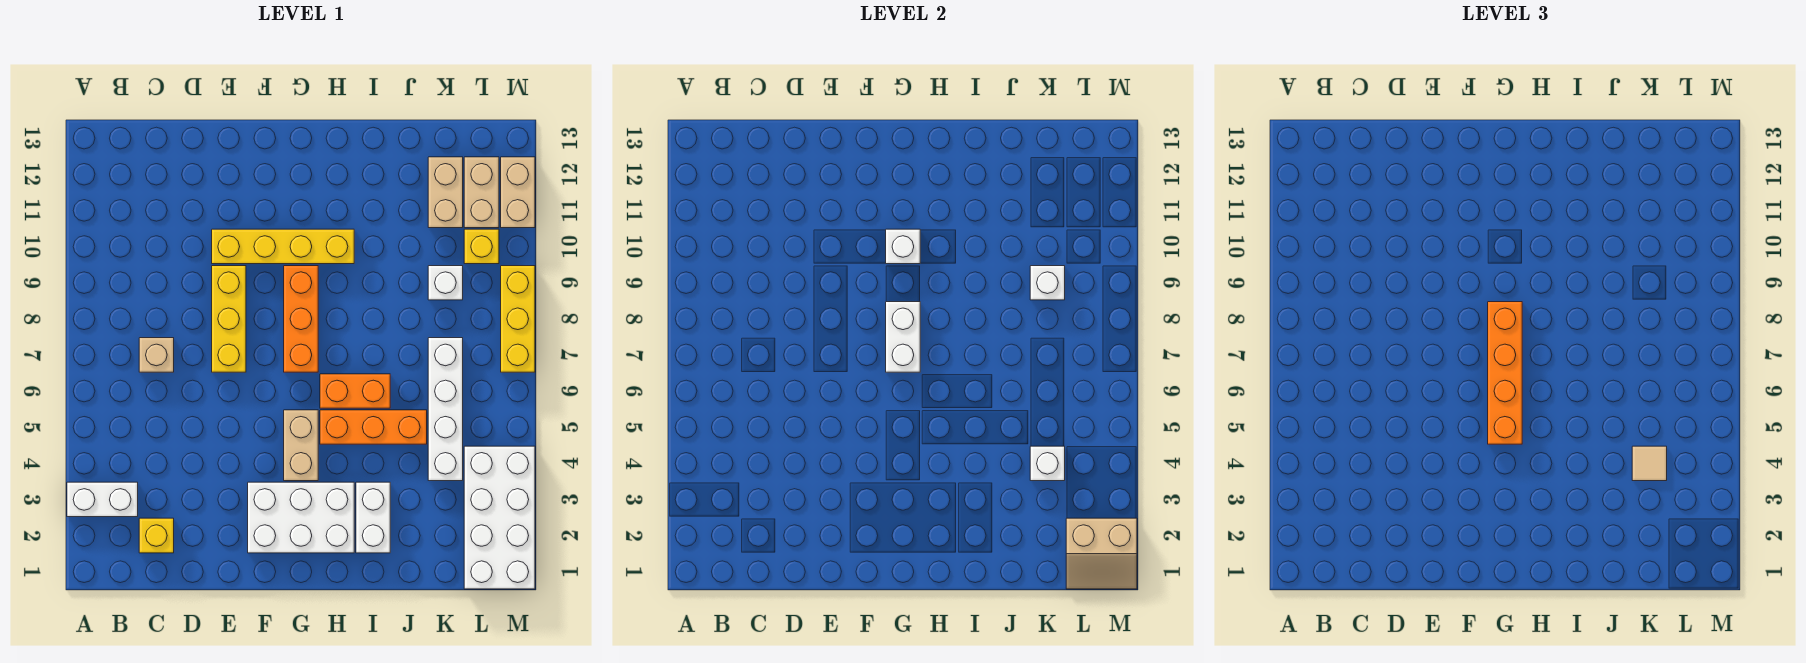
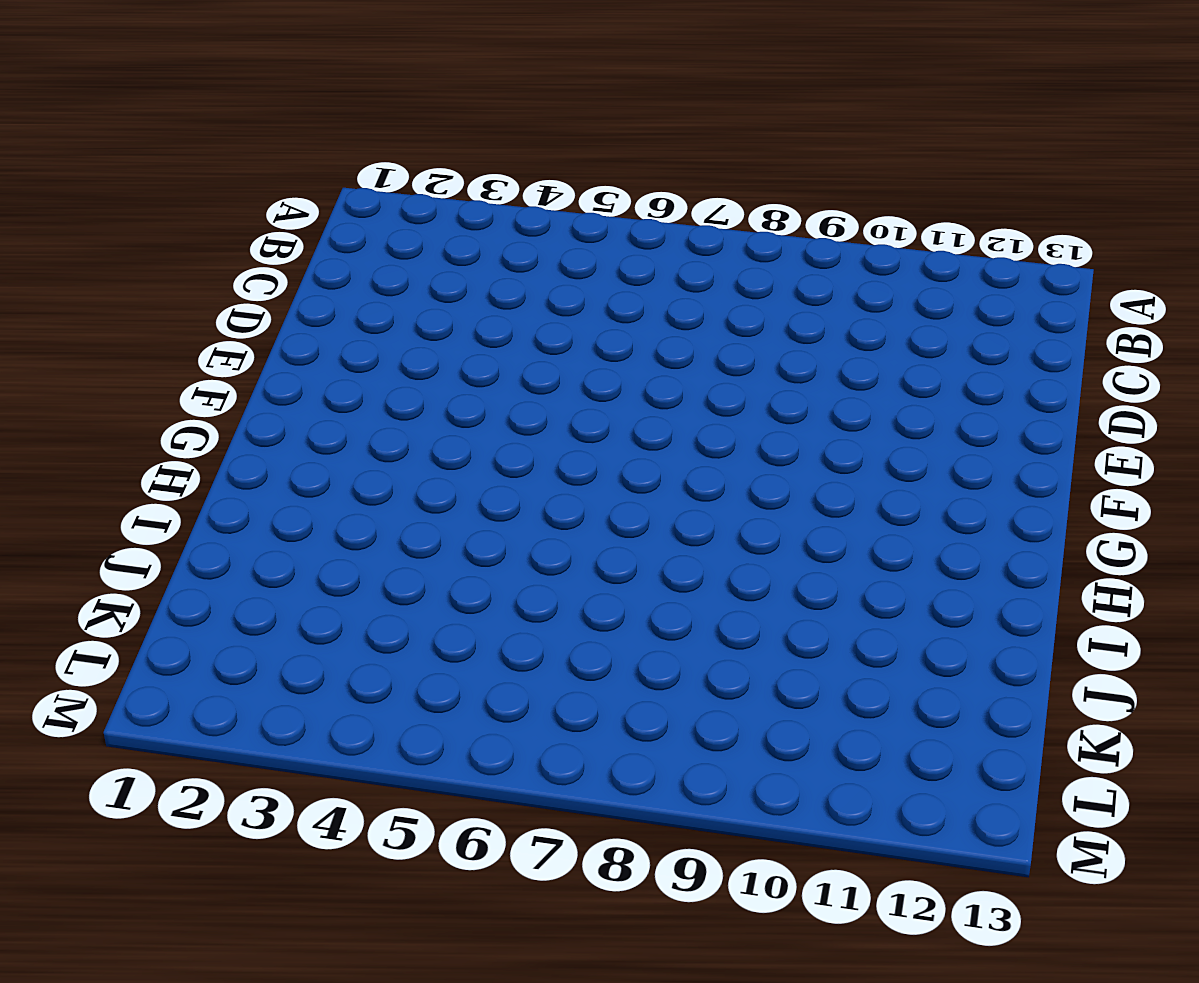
none -> white brick A3:B3 level 1
none -> yellow brick C2 level 1
none -> tan brick C7 level 1

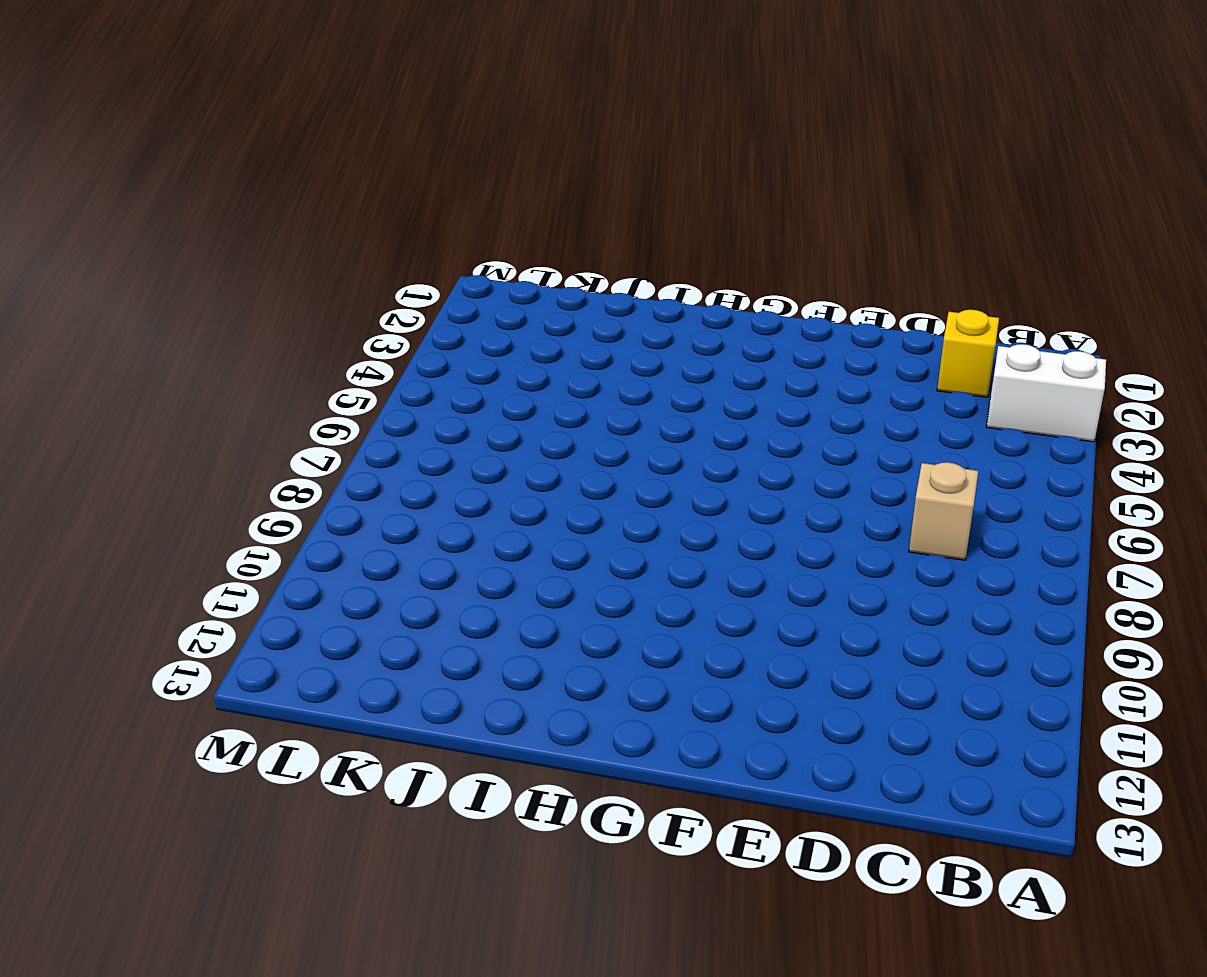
none -> yellow brick E7:E9 level 1
none -> yellow brick E10:H10 level 1
none -> white brick F2:H3 level 1

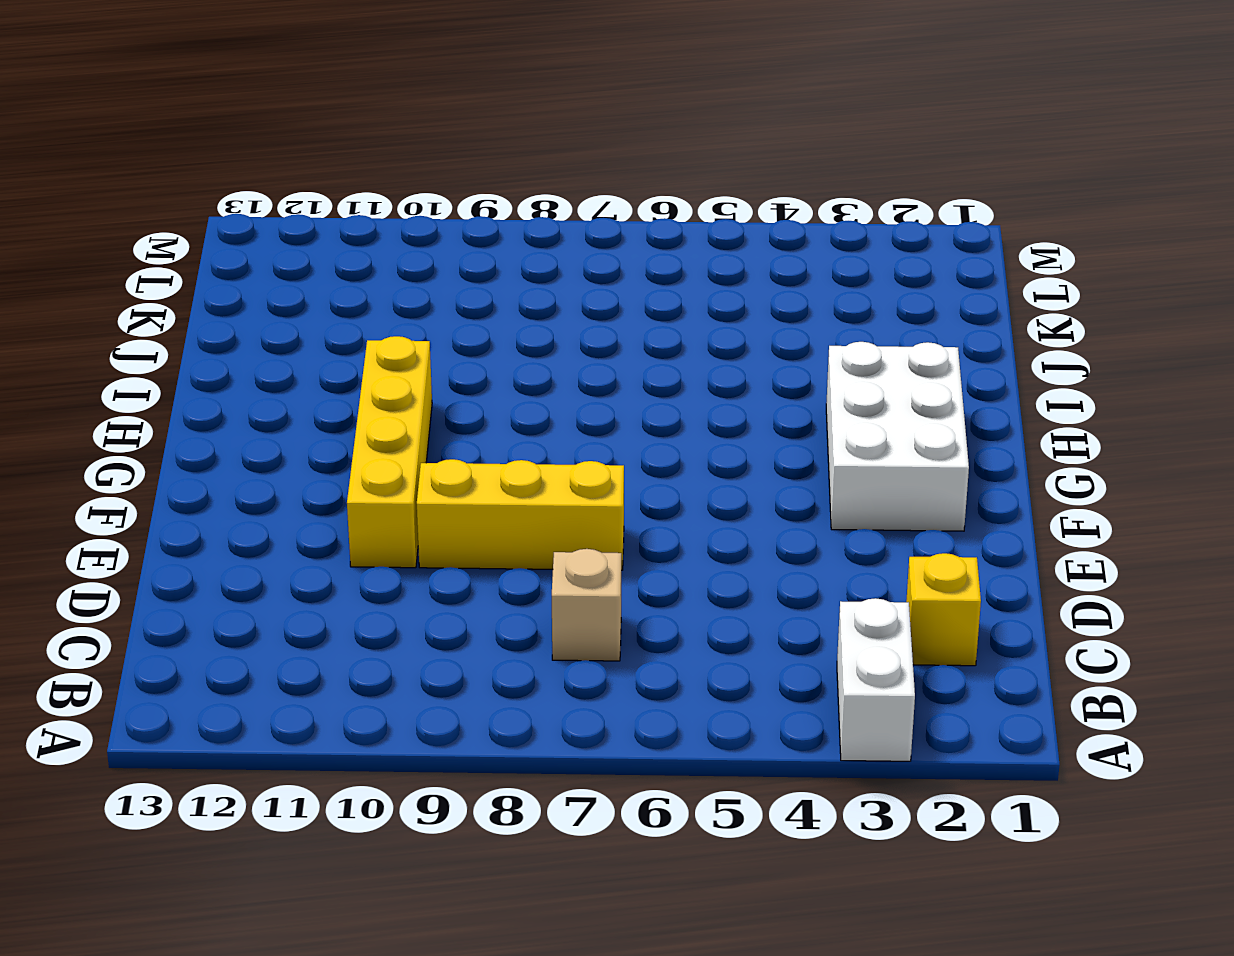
none -> tan brick G4:G5 level 1
none -> orange brick G7:G9 level 1
none -> orange brick H5:J5 level 1

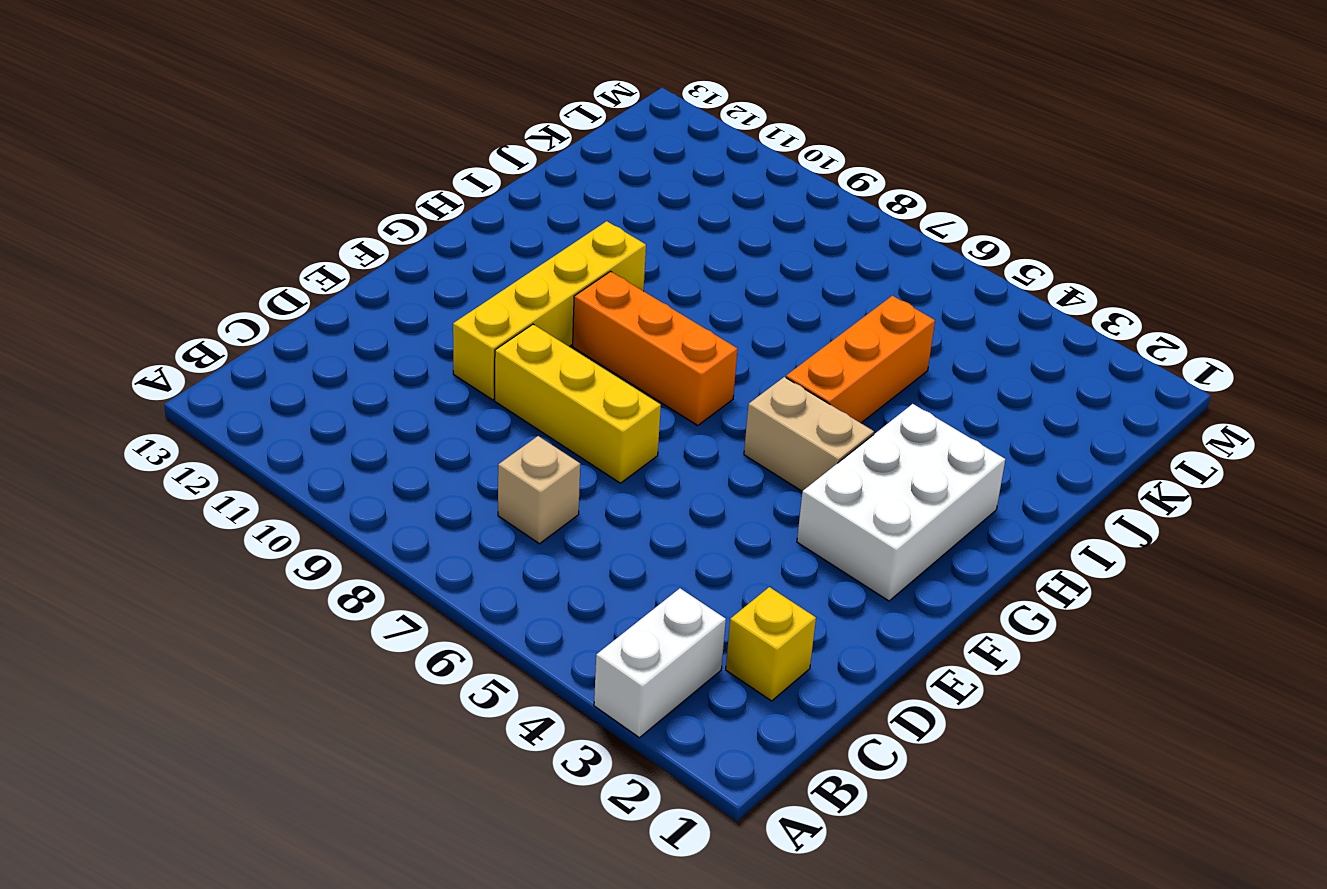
none -> orange brick H6:I6 level 1
none -> white brick I2:I3 level 1
none -> white brick K4:K7 level 1

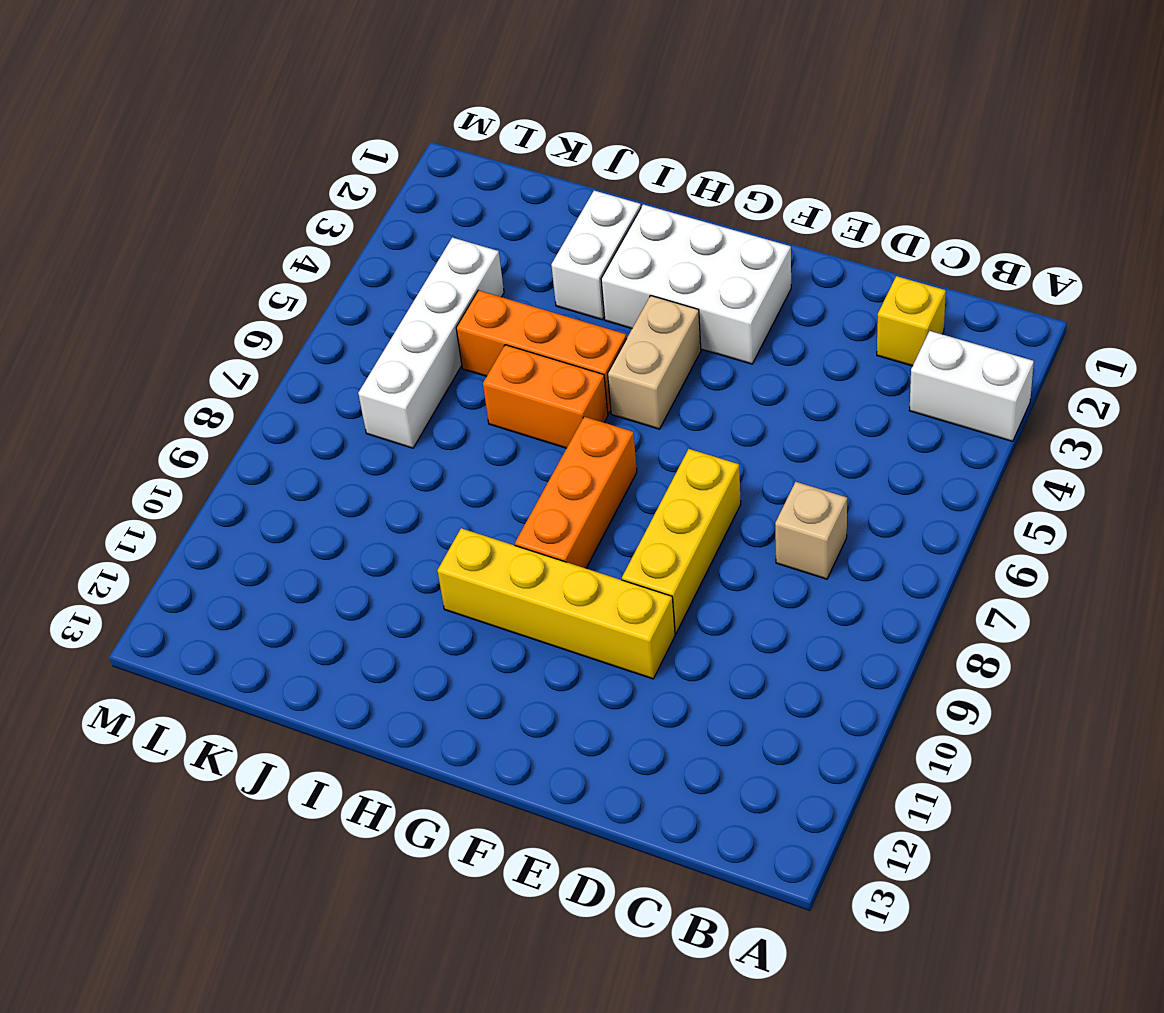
none -> white brick K9 level 1
none -> tan brick K11:K12 level 1
none -> white brick L1:M4 level 1

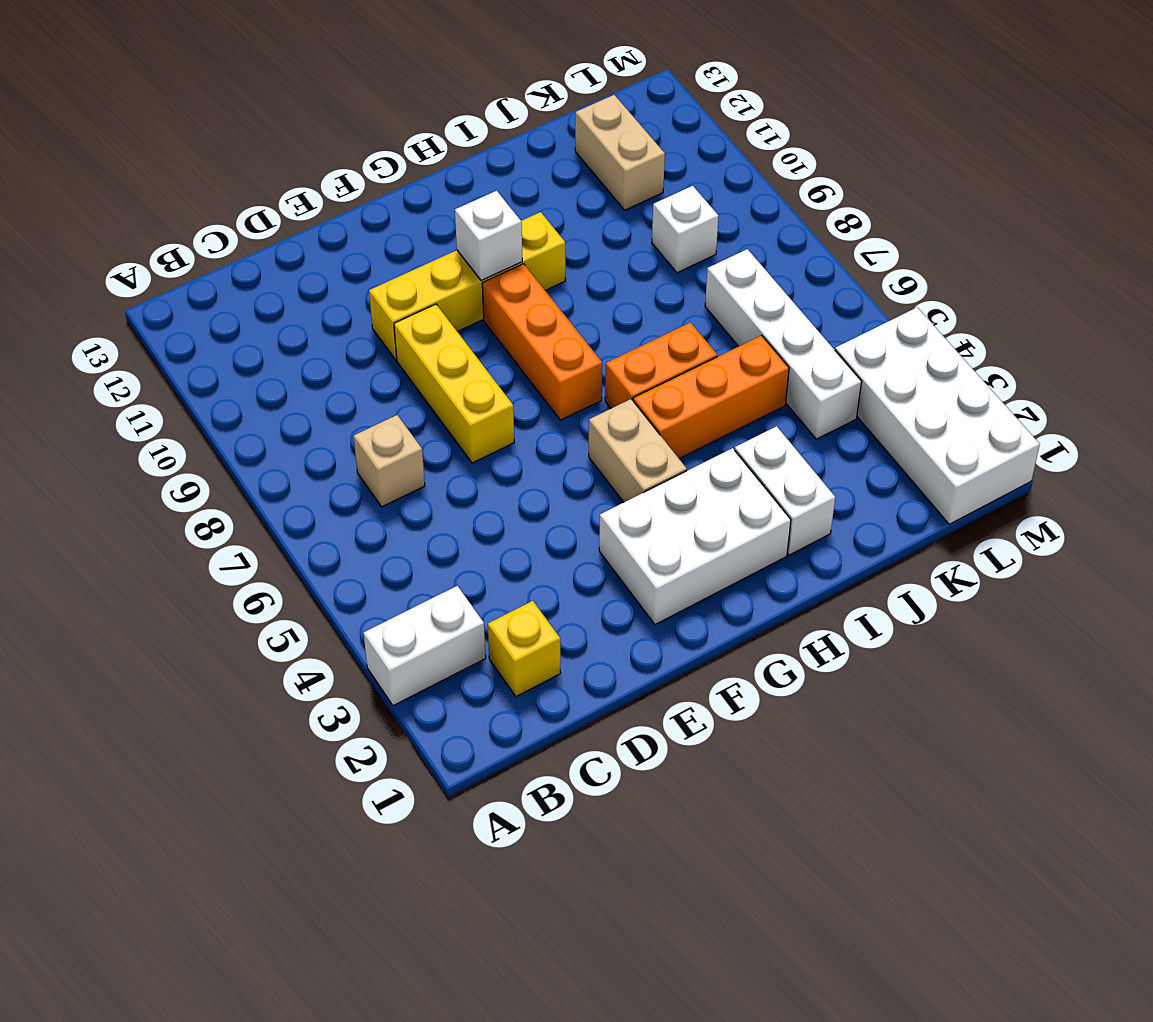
none -> yellow brick L10 level 1
none -> tan brick L11:L12 level 1
none -> yellow brick M7:M9 level 1

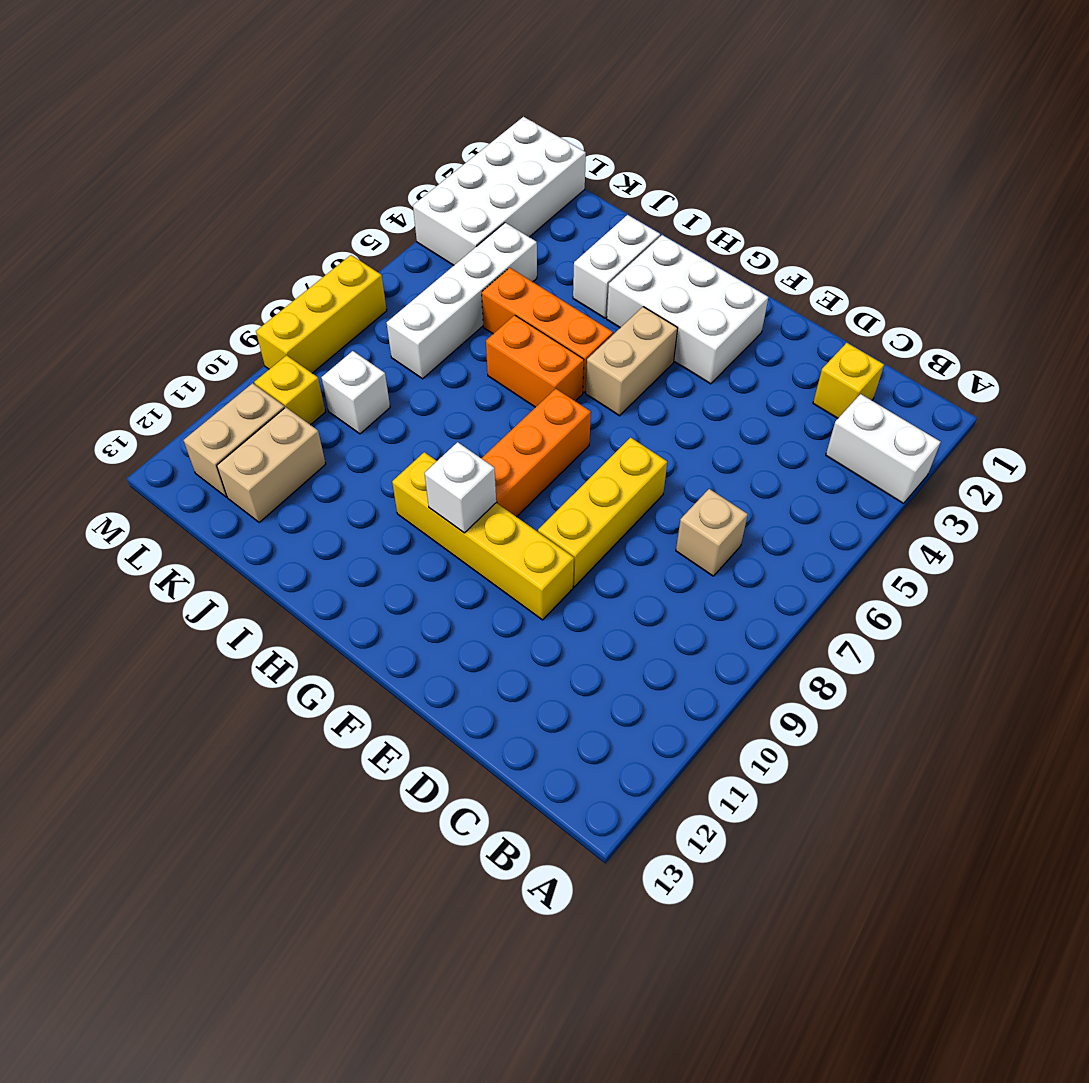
none -> tan brick M11:M12 level 1
none -> white brick G7:G8 level 2
none -> white brick K4 level 2

